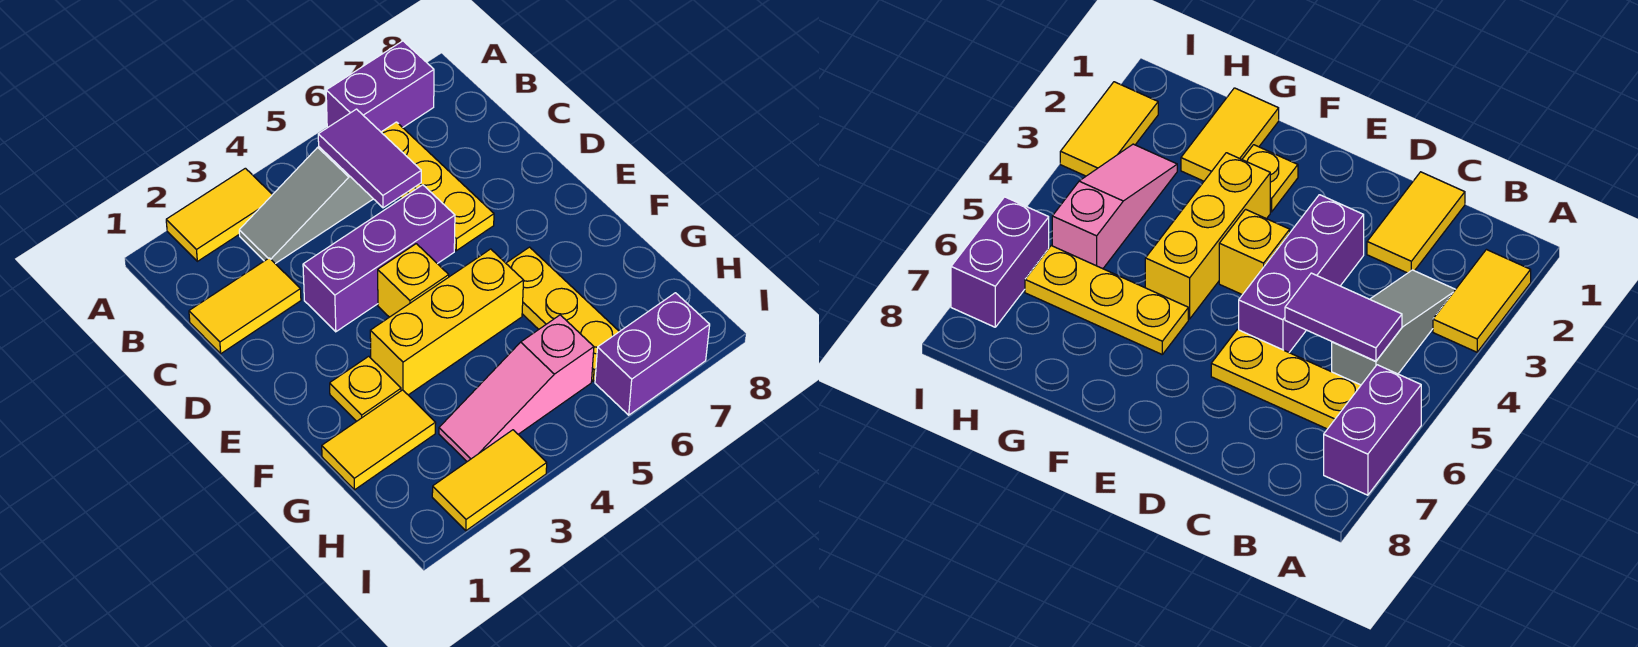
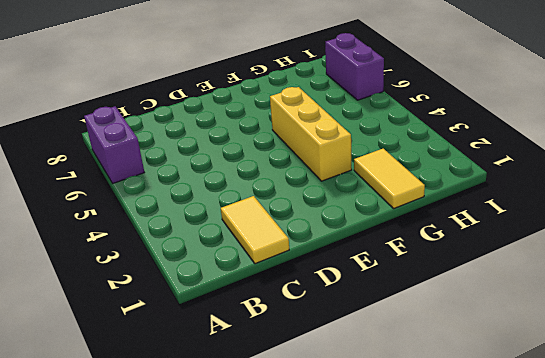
none -> yellow tile A2:A3 level 1
none -> grey slope B3:B5 level 1 top 5
none -> yellow plate B6:D6 level 1

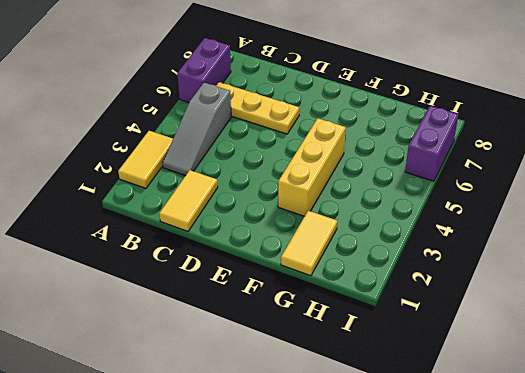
none -> purple brick D3:D5 level 1
none -> yellow brick E4 level 1
none -> yellow plate F2 level 1

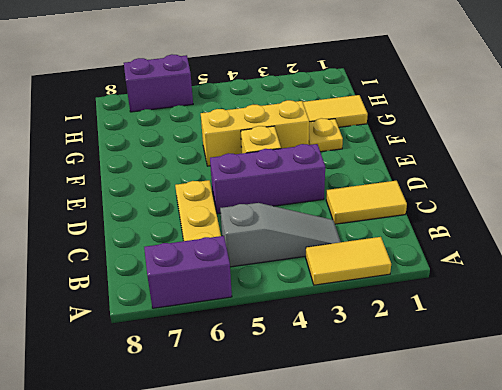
none -> yellow plate F6:H6 level 1
none -> pink slope H3:H5 level 1 top 5
none -> yellow tile I2:I3 level 1

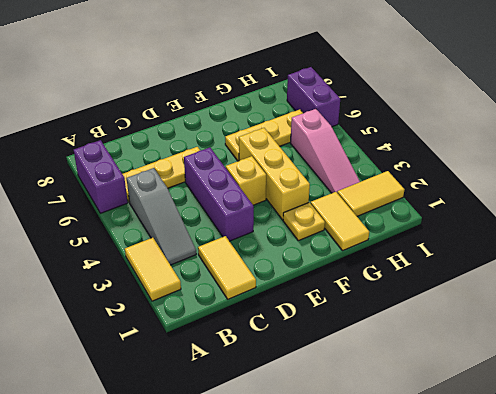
yellow tile H2:I2 level 1 -> yellow tile I2:I3 level 1
none -> purple tile B5:C5 level 2

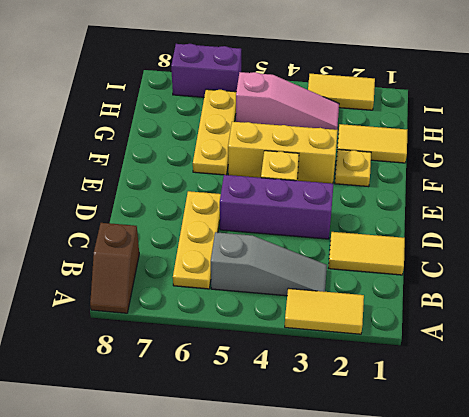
brown slope A8:B8 level 1 top B -> none
none -> purple brick A6:A7 level 1
none -> purple tile B5:C5 level 2

